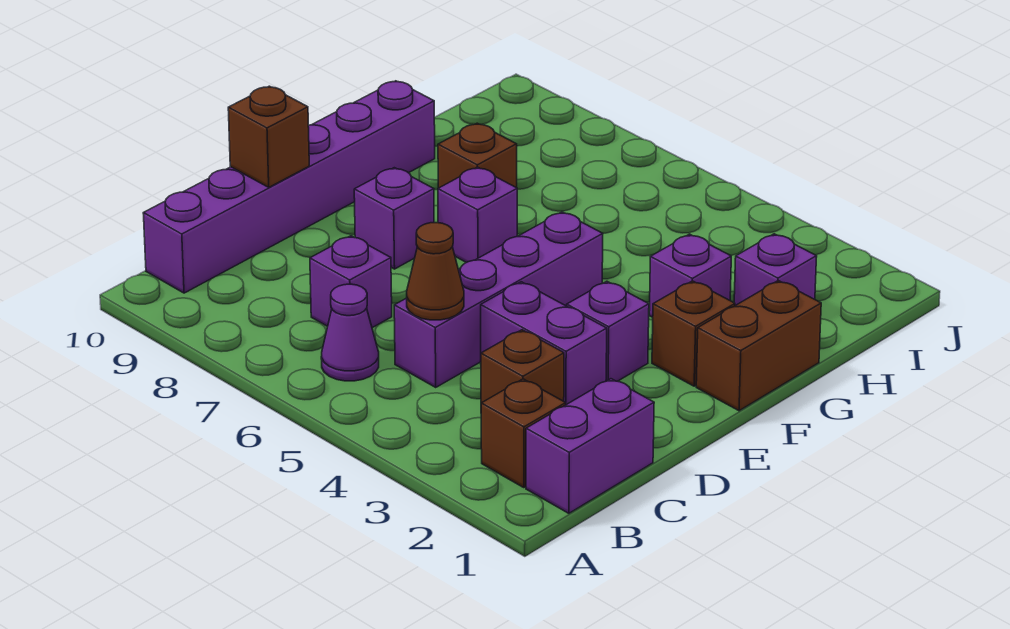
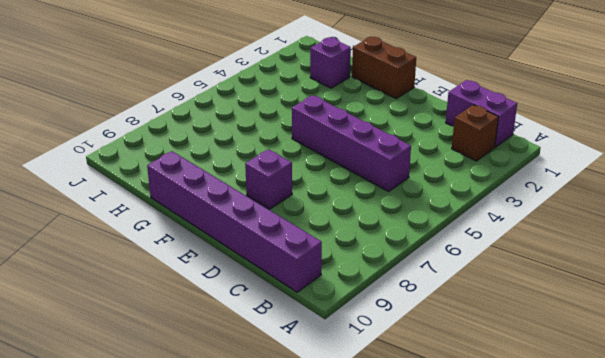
none -> purple cone B6 level 1
none -> brown brick C3 level 1
none -> purple brick C7 level 1

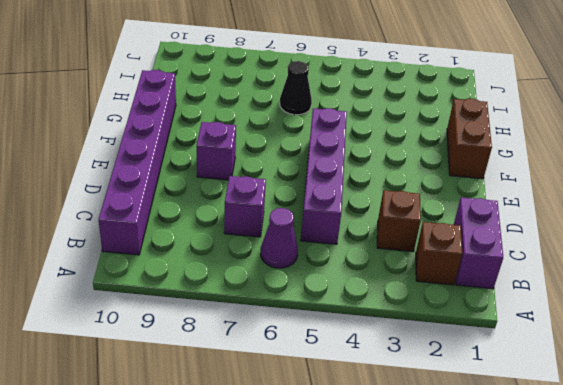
black cone H6 level 1 -> none
none -> purple brick D3:D4 level 1
none -> purple brick E3 level 1
none -> brown brick F2 level 1

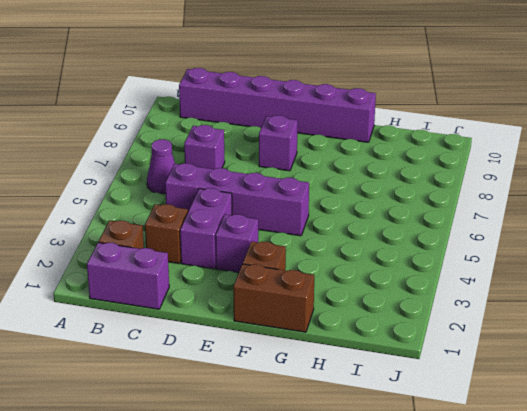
none -> purple brick F7 level 1
none -> purple brick G3 level 1
none -> brown brick G8 level 1

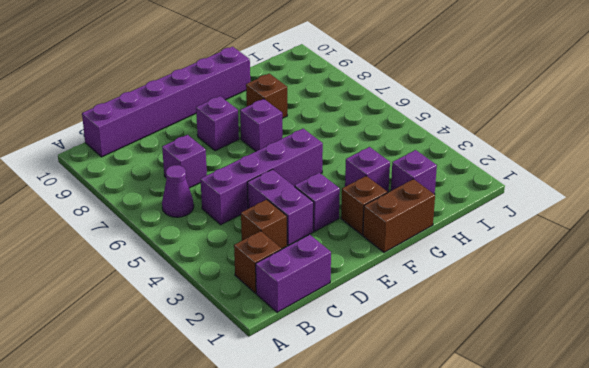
none -> brown cone C5 level 2
none -> brown brick D10 level 2

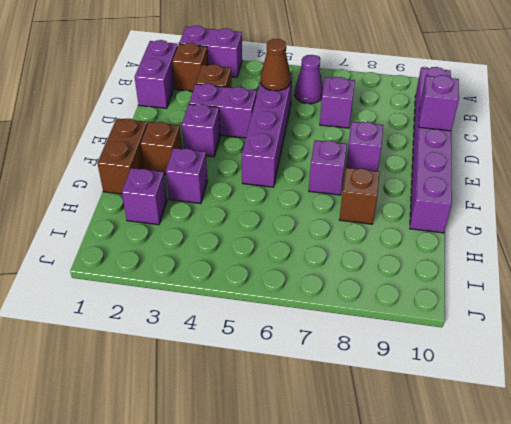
purple brick A2:A3 level 1 -> none
purple brick D10 level 2 -> brown brick D10 level 2

